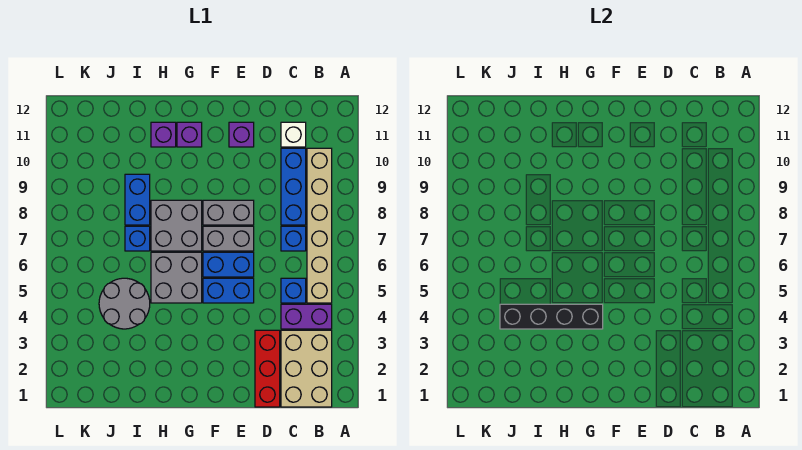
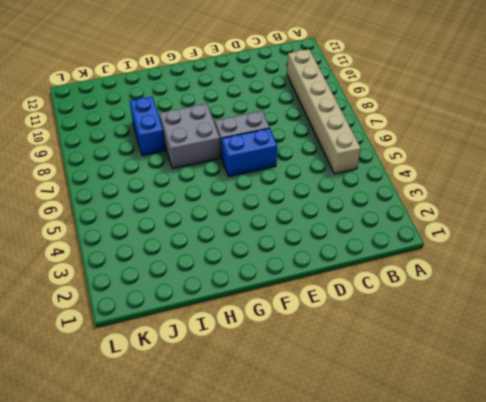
none -> tan brick B1:C3 level 1
none -> purple brick B4:C4 level 1
none -> blue brick C5 level 1

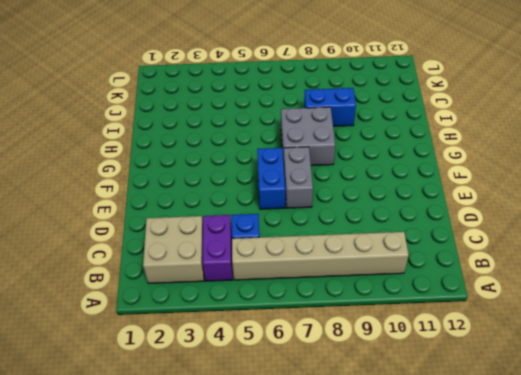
tan brick B2:C3 level 1 -> tan brick B1:C3 level 1
none -> blue brick C7 level 1
none -> blue brick C8:C10 level 1
none -> white brick C11 level 1

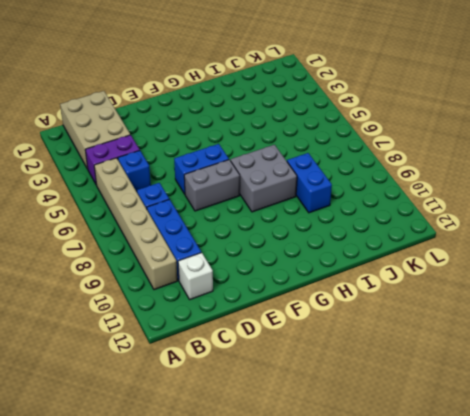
none -> red brick D1:D3 level 1
none -> blue brick E5:F5 level 1
none -> grey brick E8:F8 level 1

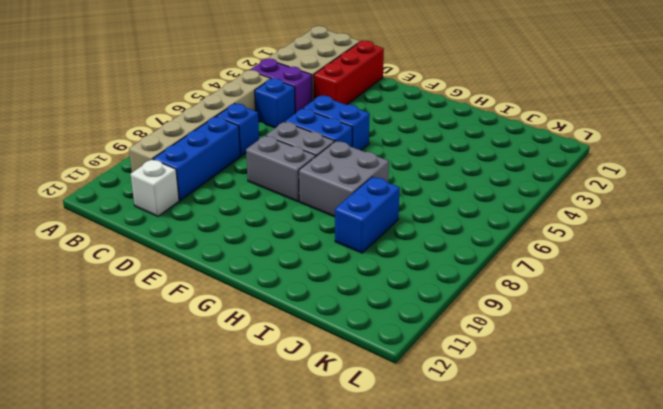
none -> purple brick E11 level 1
none -> grey brick G5:H6 level 1
none -> purple brick G11 level 1

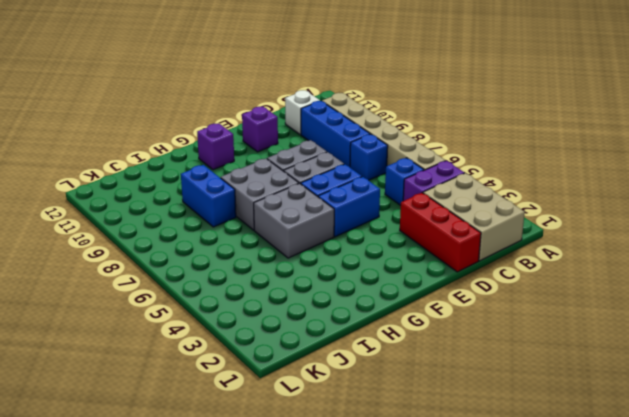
none -> purple brick H11 level 1
none -> grey round brick I4:J5 level 1
none -> blue brick I7 level 1

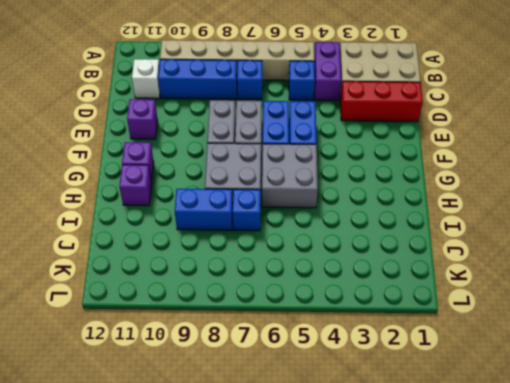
none -> grey round brick I4:J5 level 1
none -> black brick G4:J4 level 2

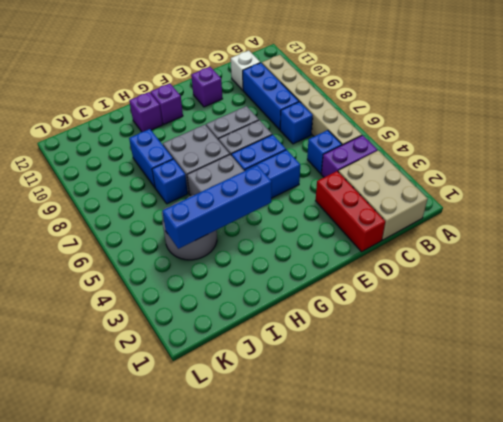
blue brick G4:J4 level 2 -> black brick G4:J4 level 2

